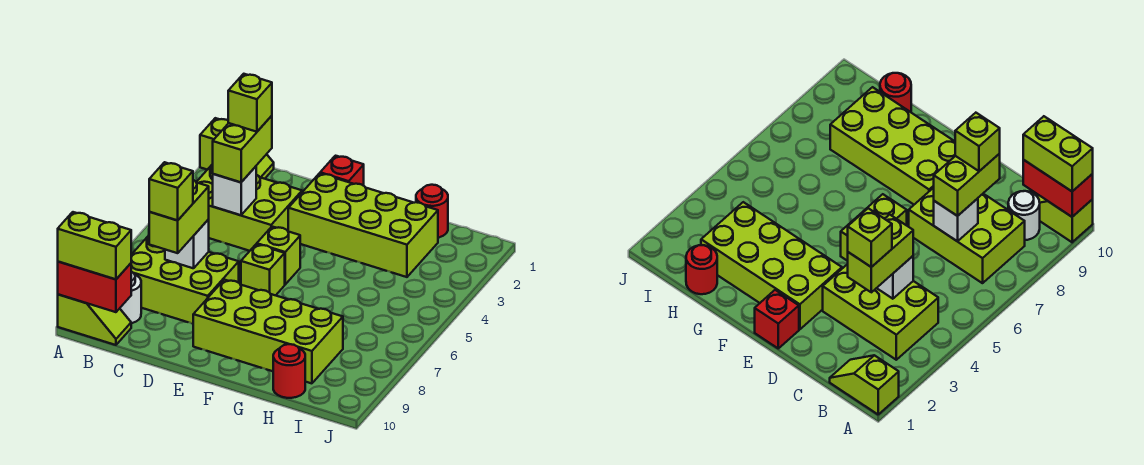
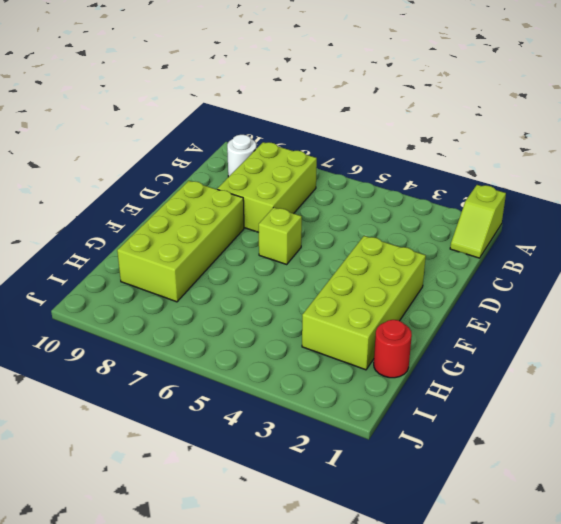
none -> lime slope A10:B10 level 1 top A
none -> lime brick B3:D4 level 1
none -> red brick E1 level 1

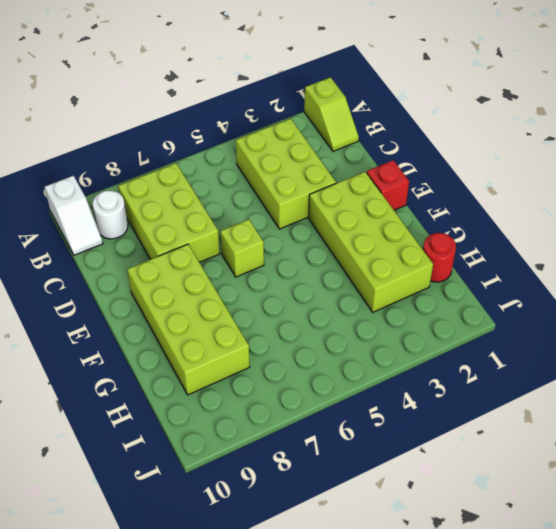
white slope A10:B10 level 1 top A -> lime slope A10:B10 level 1 top A
none -> lime brick E5 level 1
none -> red round brick H10 level 1
none -> red brick A10:B10 level 2

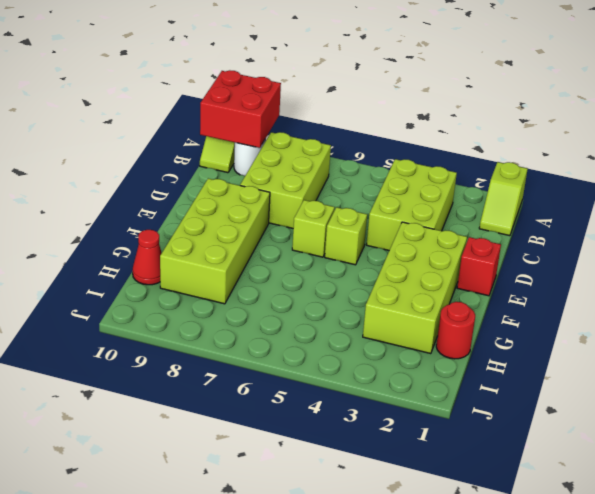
red brick A9:B10 level 2 -> red brick A10:B10 level 2
red cone H10 level 1 -> red round brick H10 level 1
none -> white brick C4 level 2
none -> white brick C7 level 2
none -> lime brick A10:B10 level 3

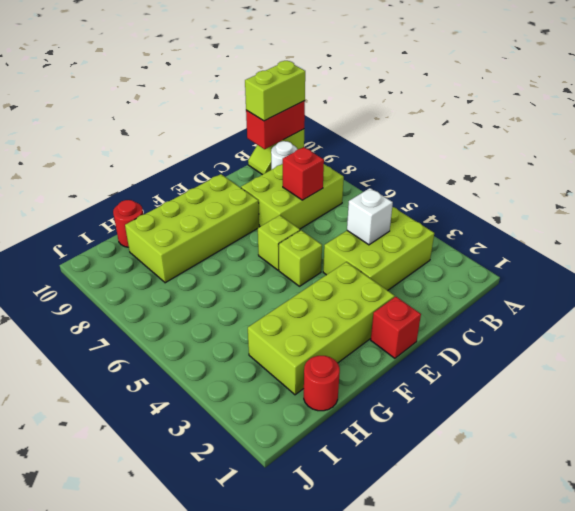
red brick C7 level 2 -> white brick C7 level 2
none -> lime slope A1:B1 level 1 top A
none -> lime brick C3:C4 level 3
none -> lime brick C7:C8 level 3

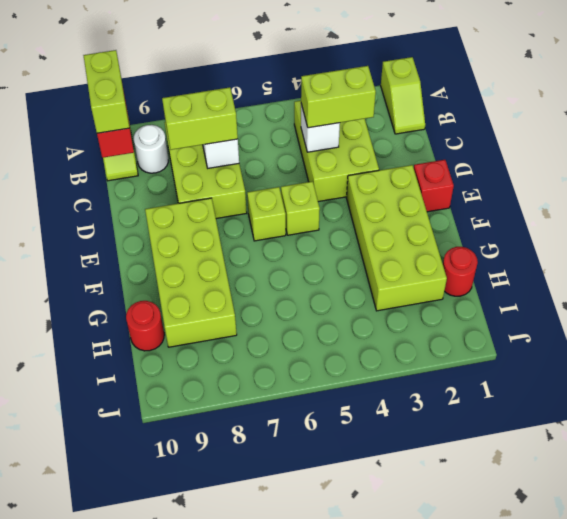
none -> lime brick C3 level 4
none -> lime brick C8 level 4

